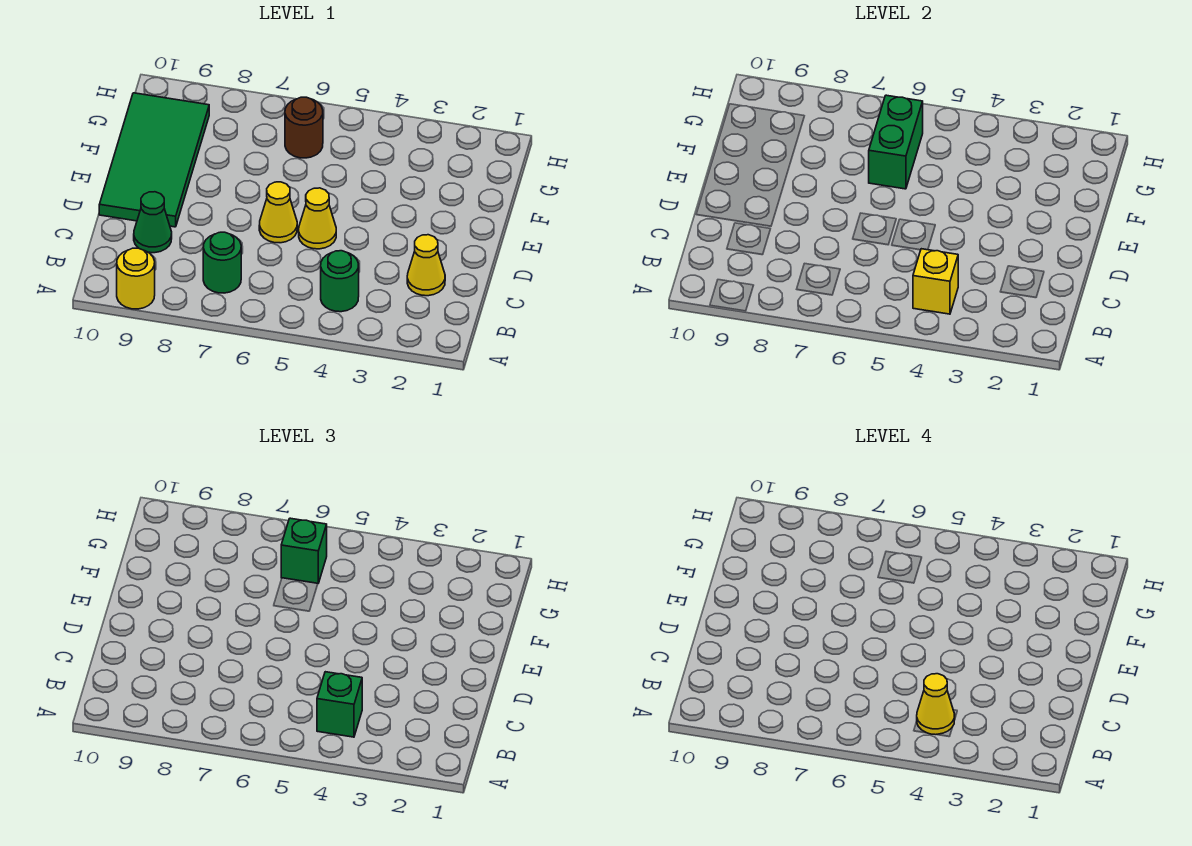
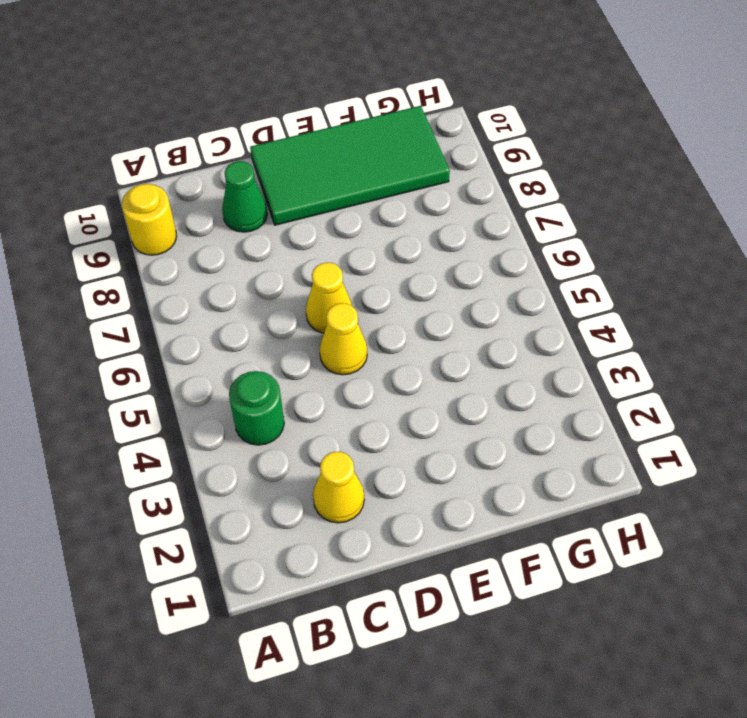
none -> green round brick B7 level 1
none -> brown round brick G6 level 1
none -> yellow brick B4 level 2

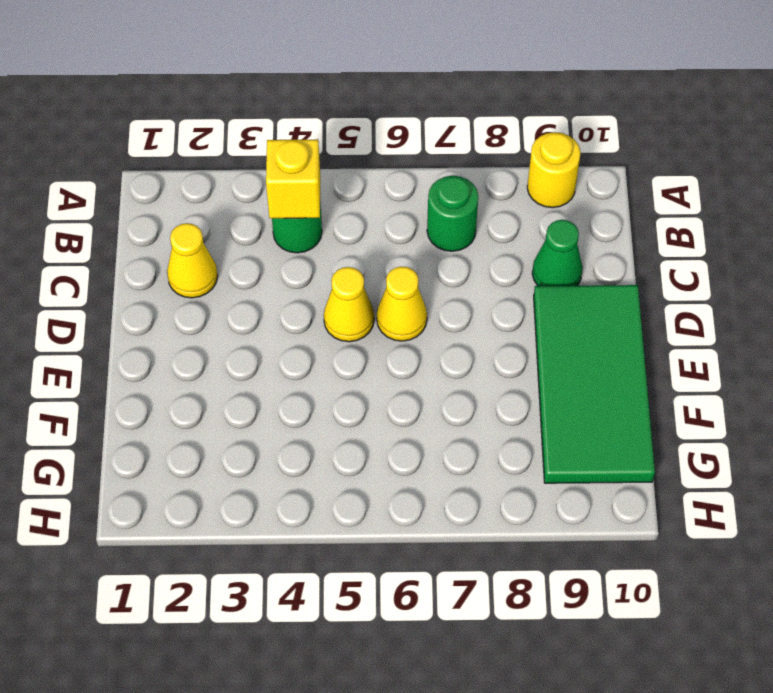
none -> brown round brick G6 level 1
none -> green brick F6:G6 level 2
none -> green brick B4 level 3

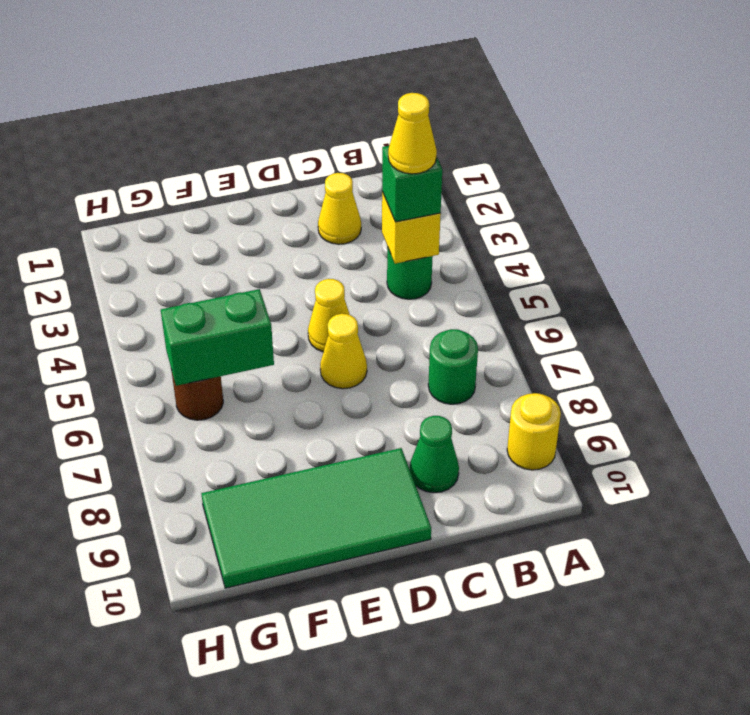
none -> green brick G6 level 3

